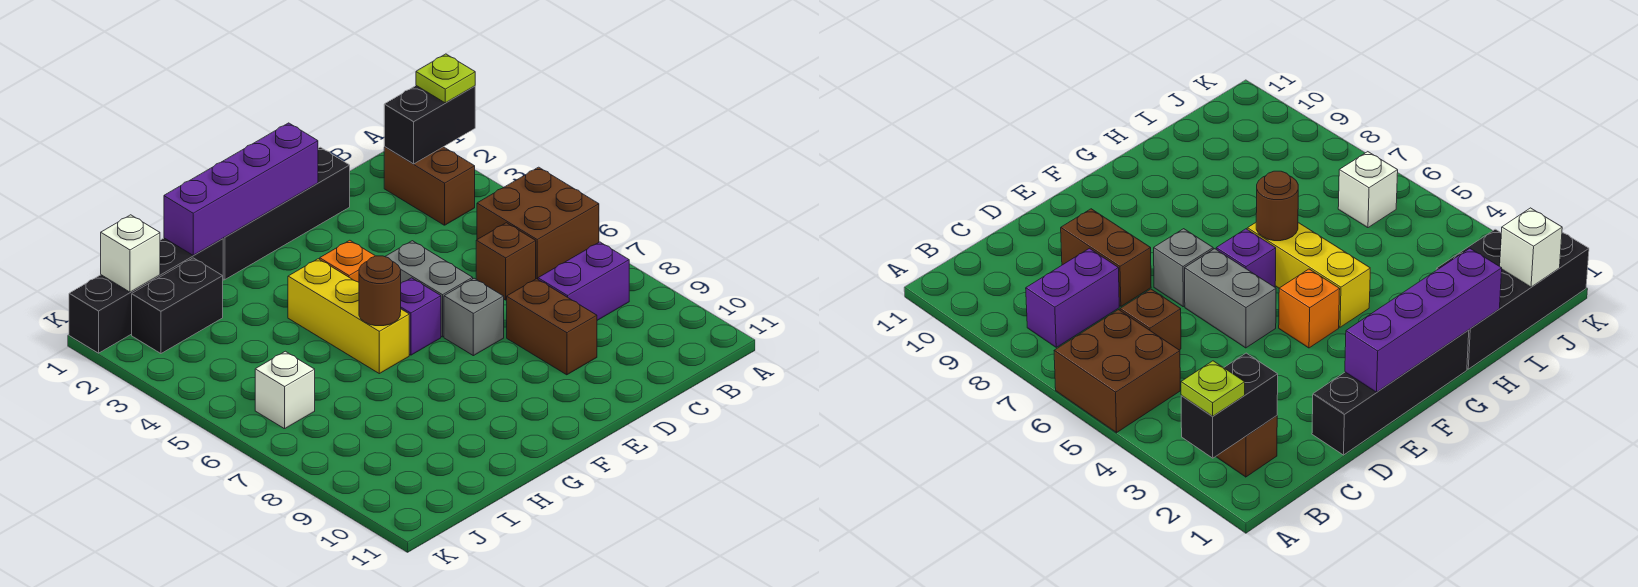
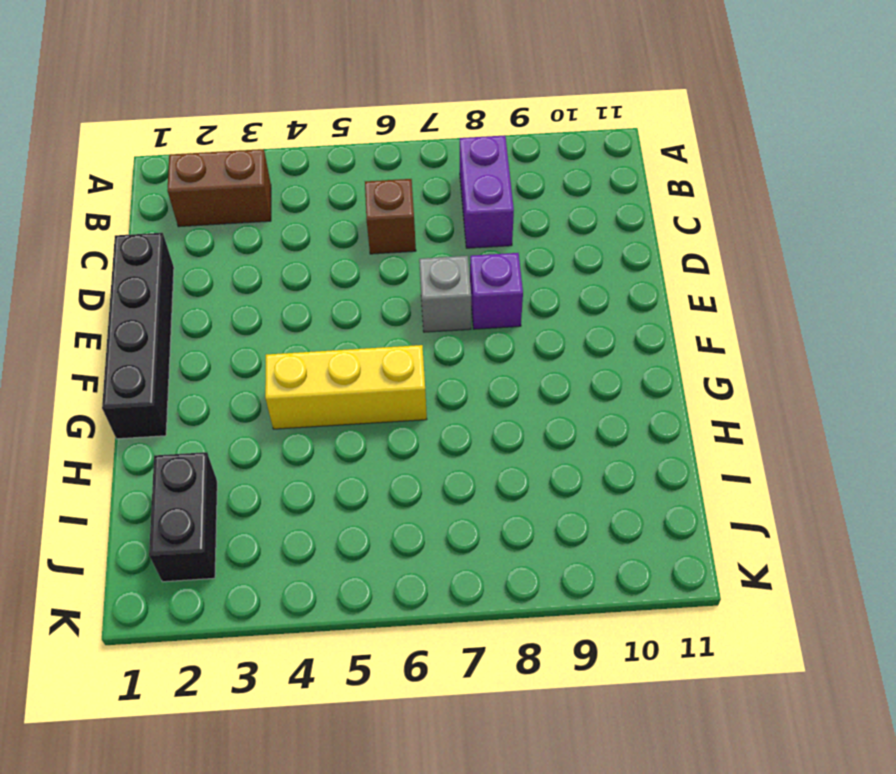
purple brick E8 level 1 -> purple brick F6 level 1
none -> brown brick A5:B6 level 1
none -> brown brick D8:D9 level 1
none -> grey brick E5:E6 level 1

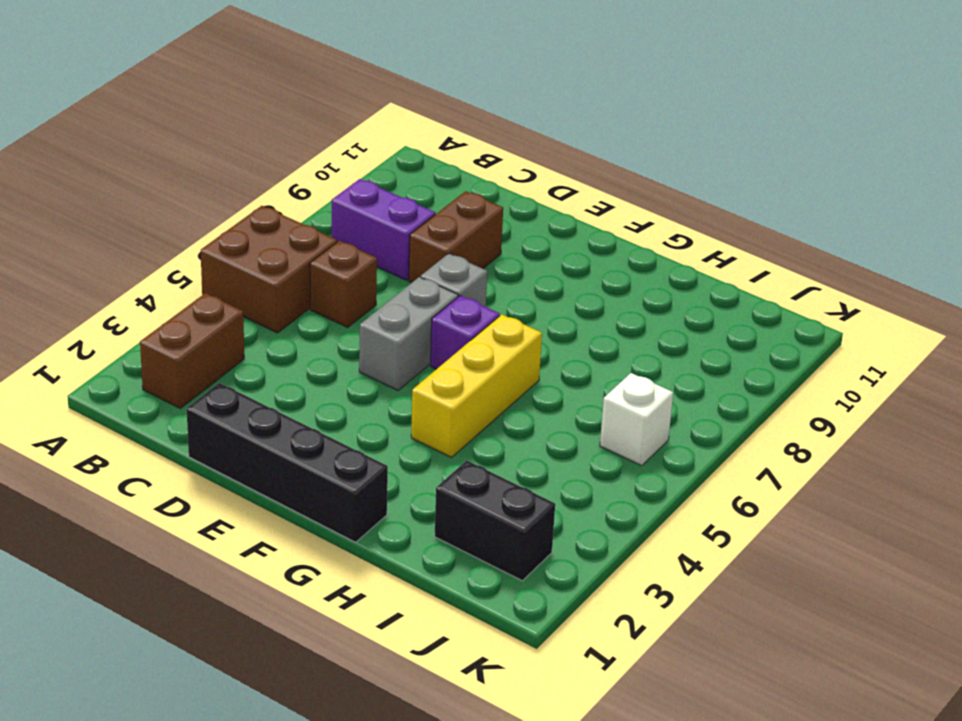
none -> orange brick F4 level 1
none -> black brick H1:K1 level 1
none -> black brick A2:B2 level 2

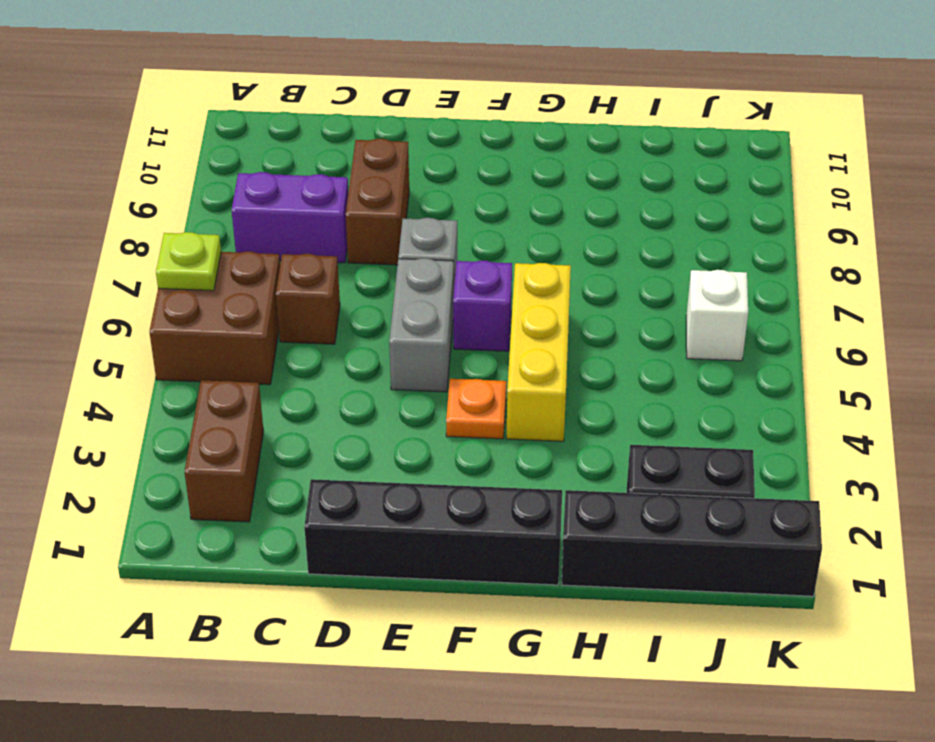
lime plate A6 level 2 -> lime plate A2 level 3
orange plate F4 level 1 -> orange brick F4 level 1
none -> black brick A2:B2 level 2
none -> purple brick E1:H1 level 2
none -> brown round brick G6 level 2

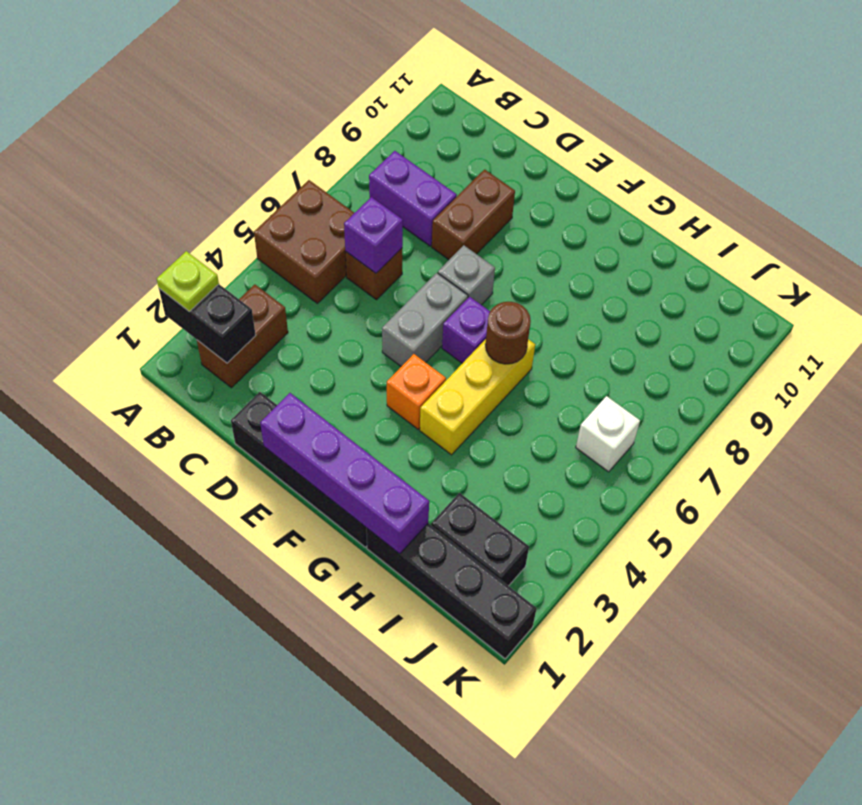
purple brick C6 level 2 -> none
none -> white brick J1 level 2

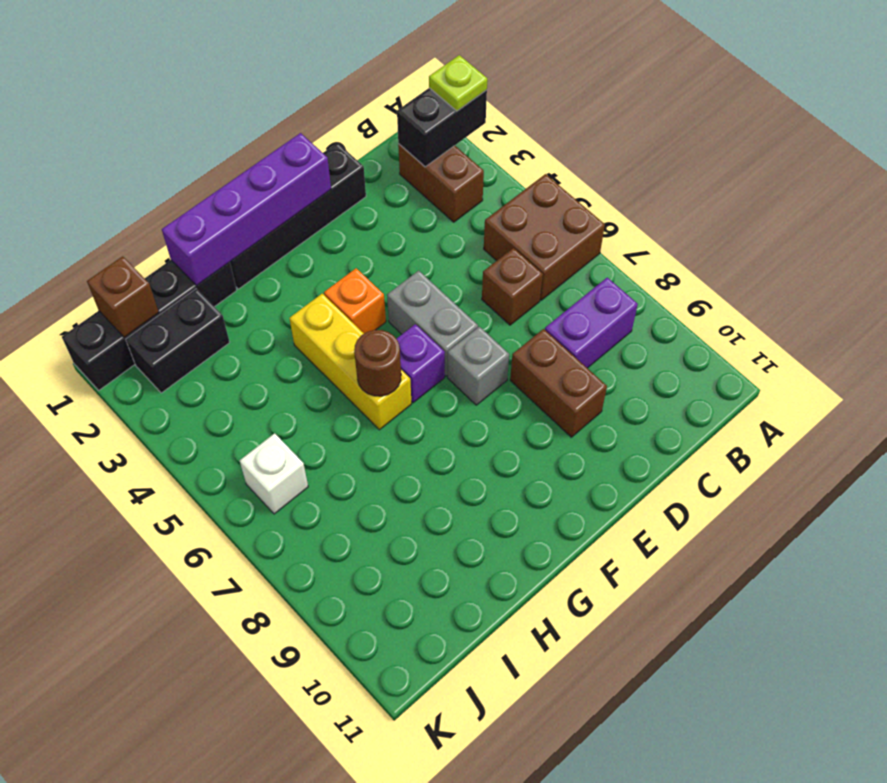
brown brick J1 level 2 -> white brick J1 level 2

